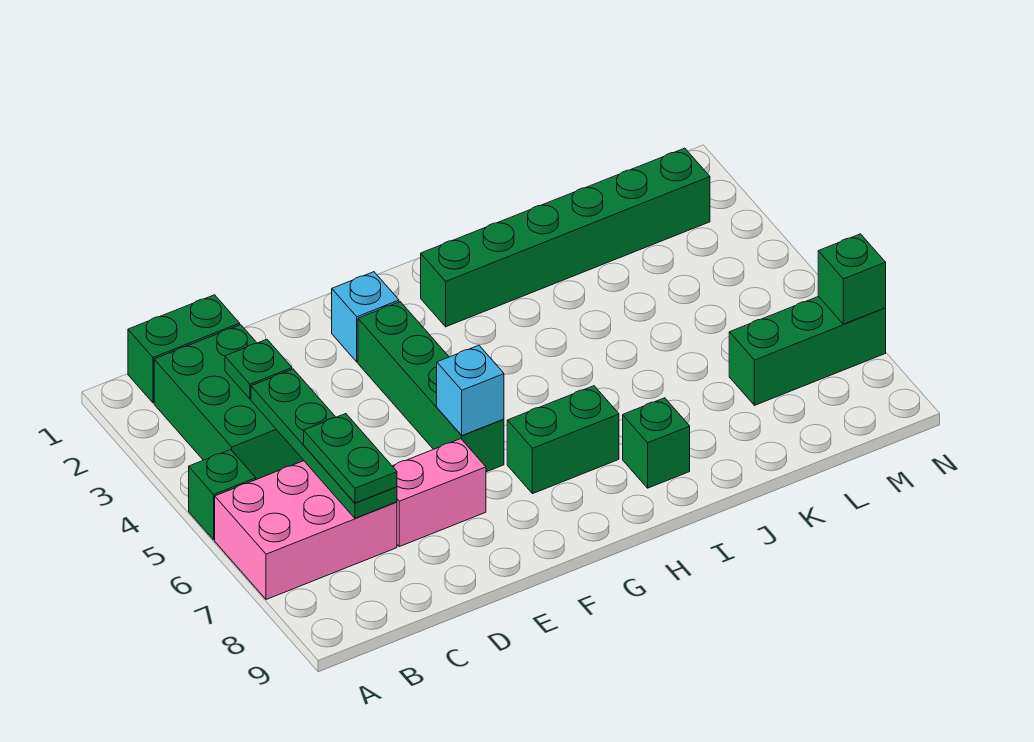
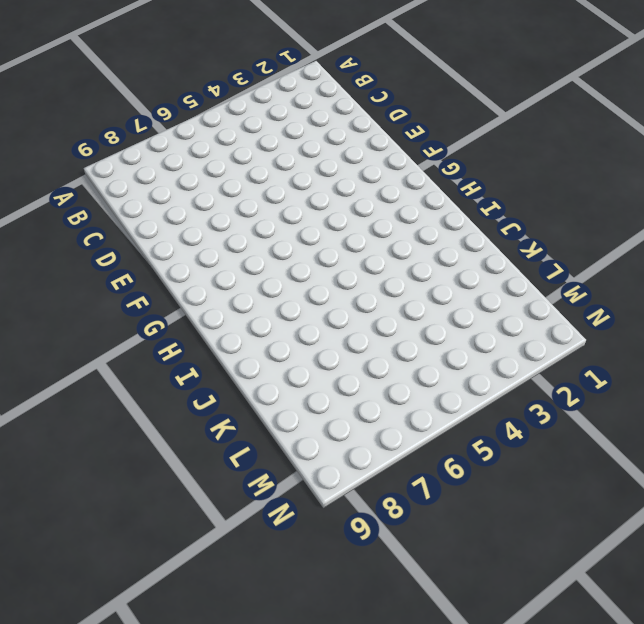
none -> green brick A5 level 1
none -> pink brick A6:C7 level 1
none -> green brick B1:C1 level 1

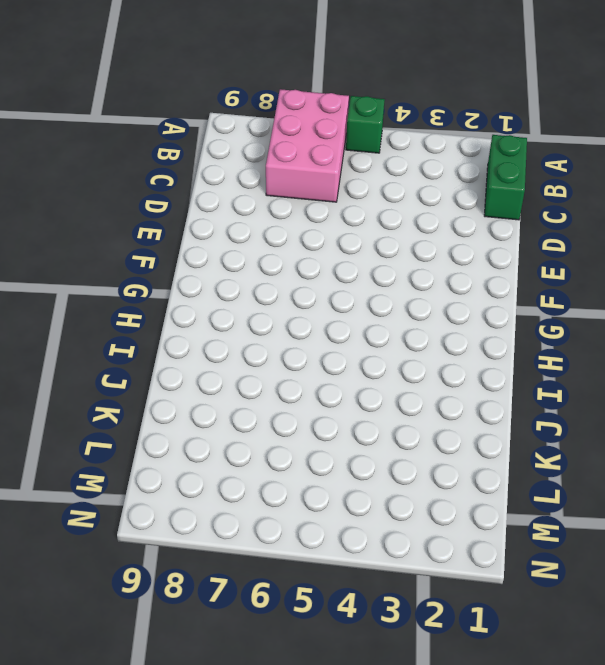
none -> green brick B2:C4 level 1
none -> pink brick D7:E7 level 1
none -> cyan brick F2 level 1

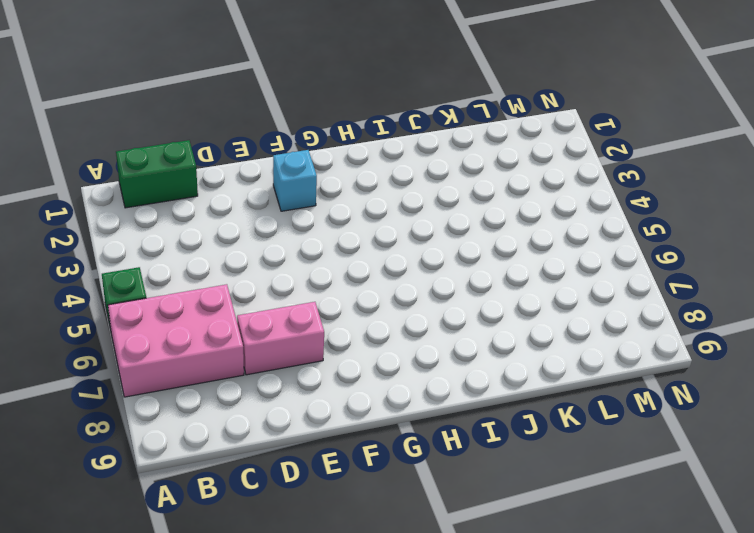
none -> green brick B2:C4 level 1
none -> green brick F3:F6 level 1
none -> green brick G7:H7 level 1

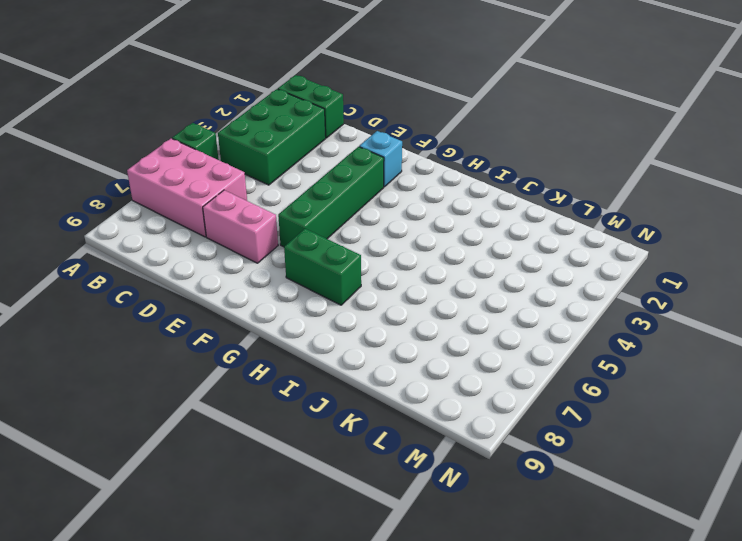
none -> green brick H2:M2 level 1
none -> green brick I8 level 1
none -> green brick L7:N7 level 1

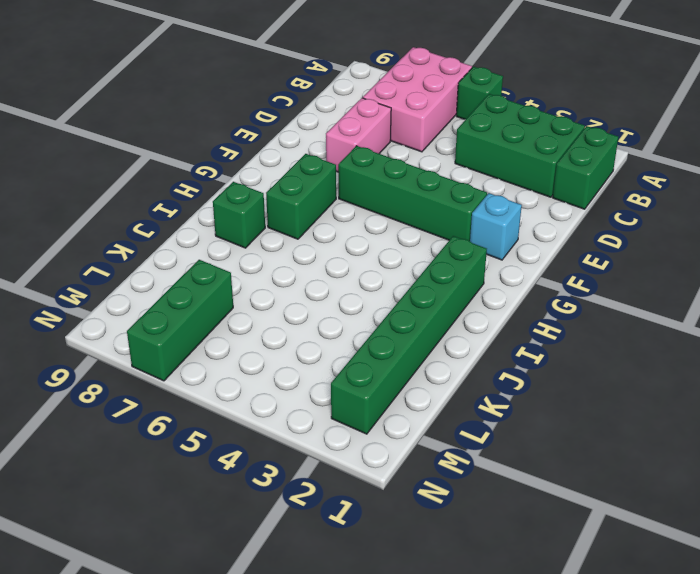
none -> green plate C3 level 2
none -> green plate C4:C7 level 2
none -> cyan brick F6 level 2

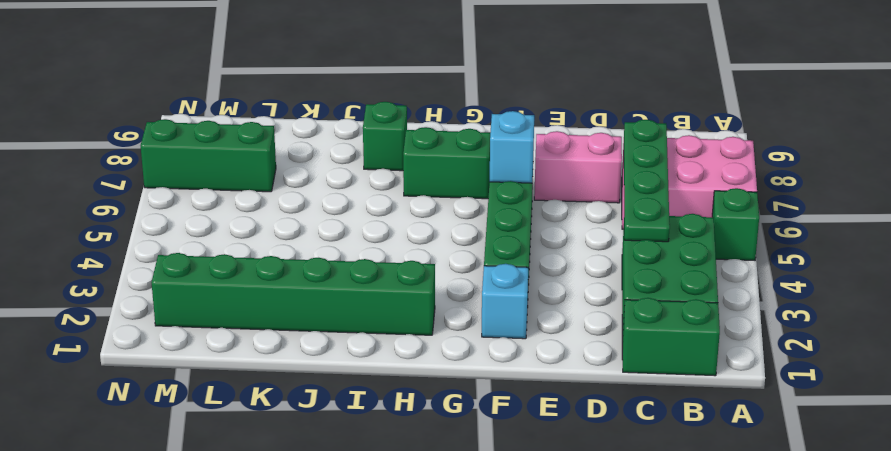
none -> green plate C3 level 2
none -> green brick N7 level 2
none -> green plate C6:C7 level 3

